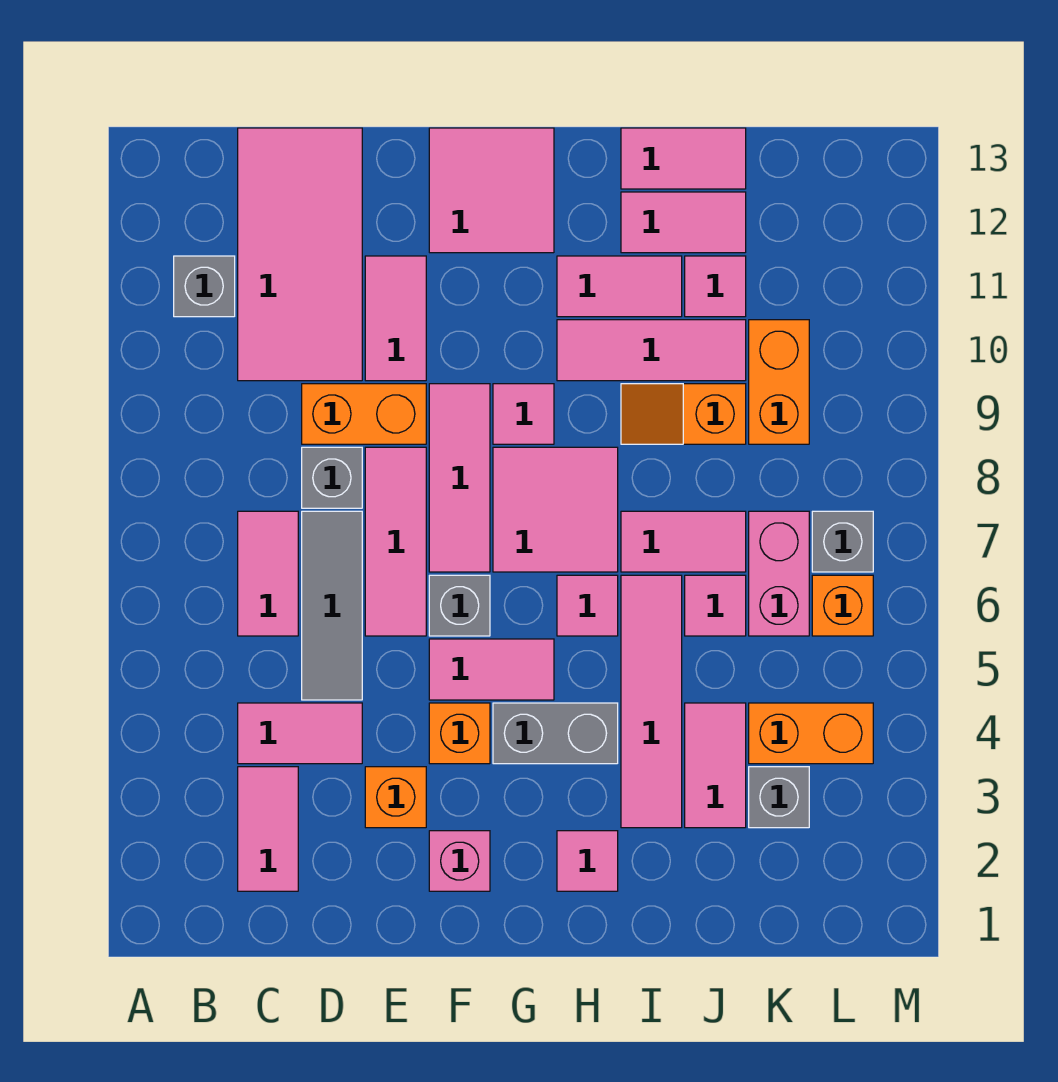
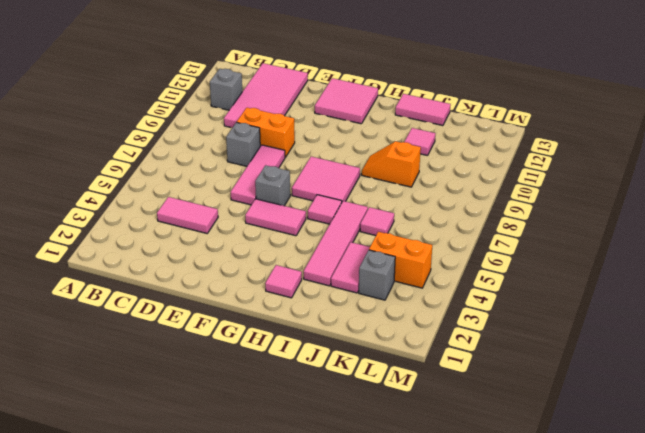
none -> pink tile C2:C3 level 1
none -> pink tile C6:C7 level 1
none -> grey tile D5:D7 level 1
none -> orange brick E3 level 1

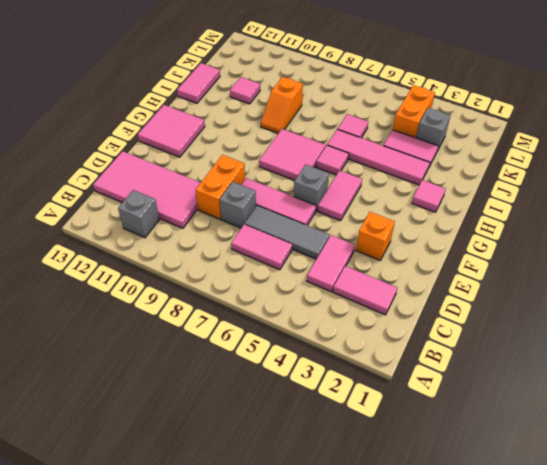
none -> pink tile E10:E11 level 1
none -> pink brick F2 level 1
none -> orange brick F4 level 1
none -> pink tile F7:F9 level 1

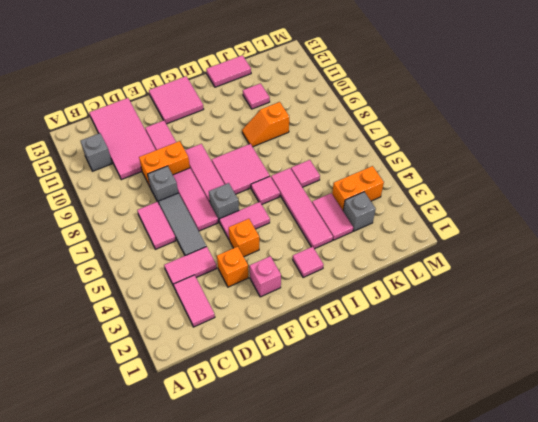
none -> grey brick G4:H4 level 1
none -> pink tile G9 level 1
none -> pink tile H10:J10 level 1
none -> pink tile H11:I11 level 1

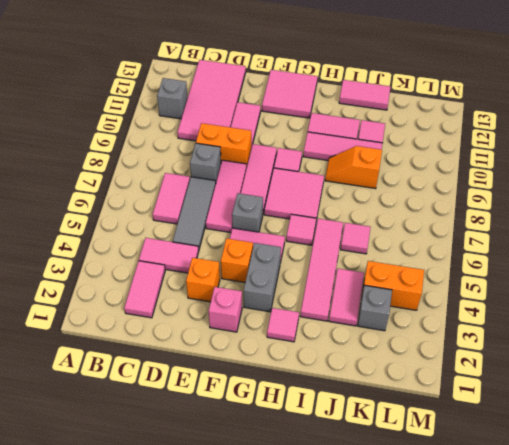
grey brick G3:G4 level 1 -> grey brick G4:H4 level 1
none -> pink tile I7:J7 level 1
none -> pink tile I12:J12 level 1
none -> pink brick K6:K7 level 1
none -> orange brick K9:K10 level 1

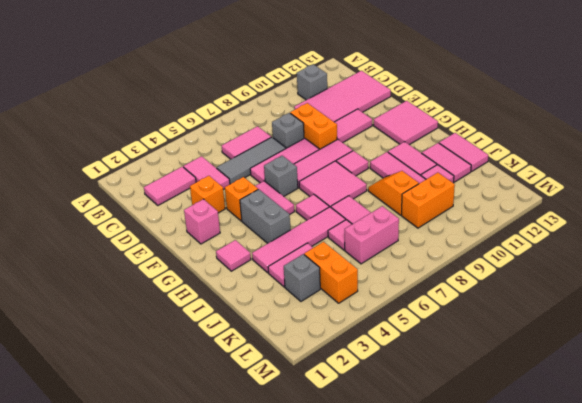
none -> orange brick L6 level 1
none -> grey brick L7 level 1

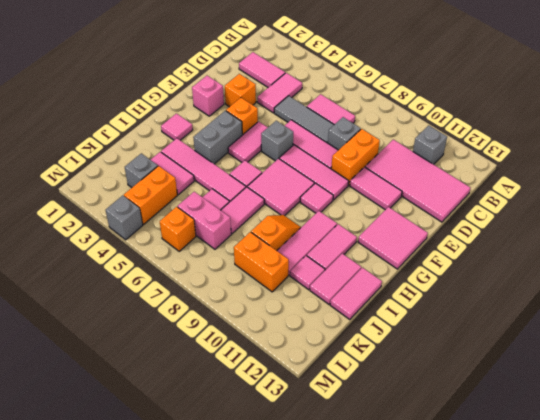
grey brick M4 level 1 -> grey brick L7 level 1

